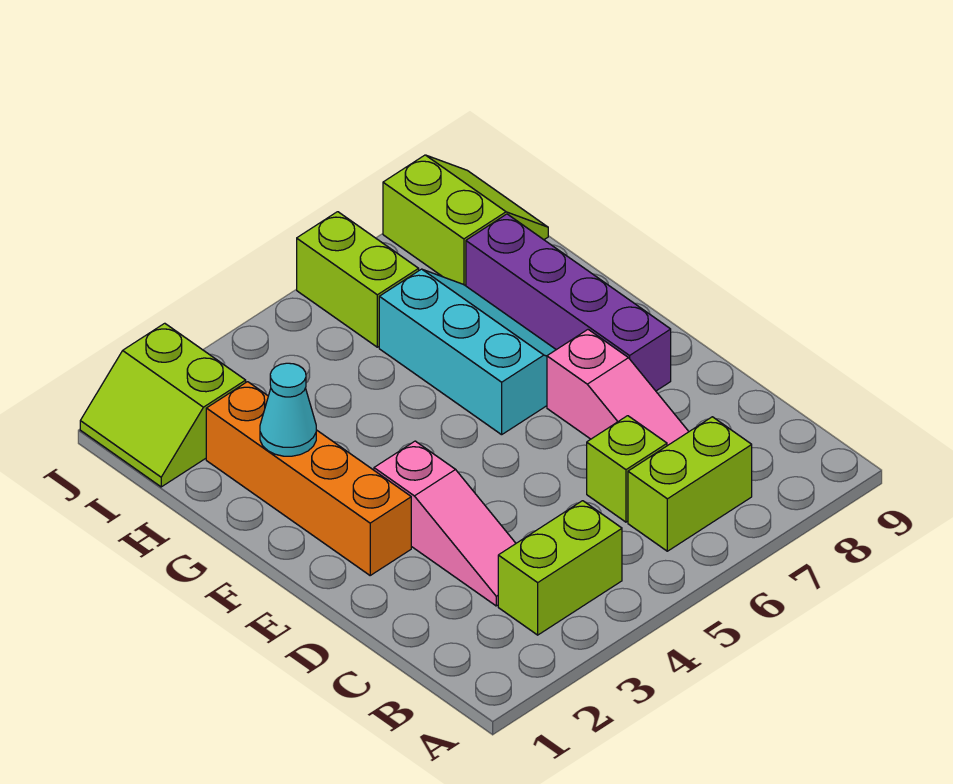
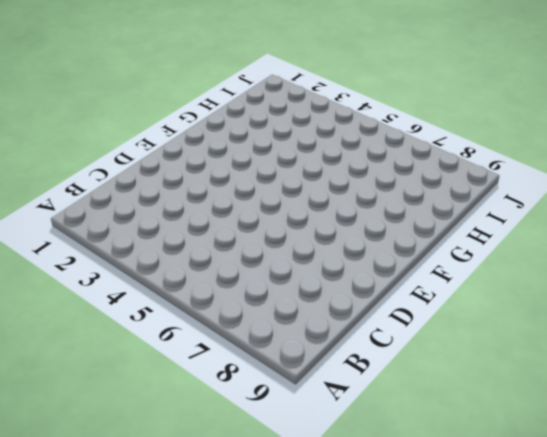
none -> lime brick B3:B4 level 1
none -> lime brick B6:B7 level 1
none -> pink slope C3:E3 level 1 top E

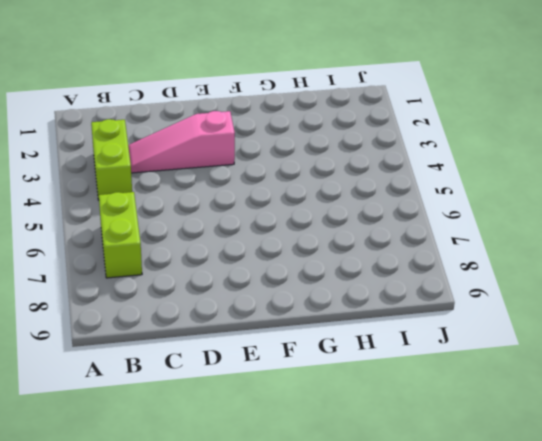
none -> lime brick C6 level 1
none -> pink slope C7:E7 level 1 top E
none -> orange brick E2:H2 level 1

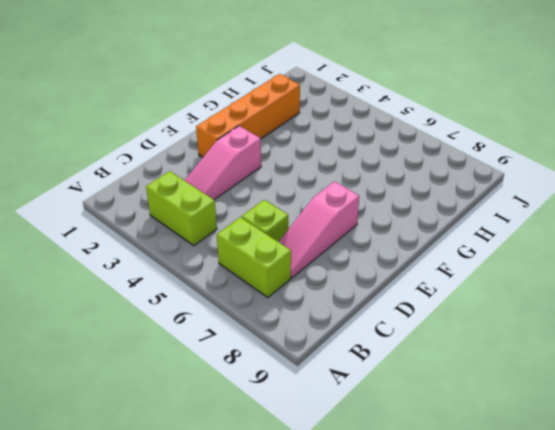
none -> purple brick E8:H8 level 1
none -> cyan slope F6:H7 level 1 top 6
none -> lime slope I1:J2 level 1 top 2

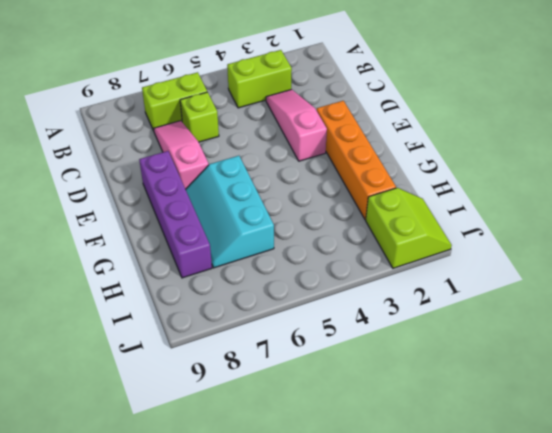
none -> lime brick I6:J6 level 1
none -> lime slope I8:J9 level 1 top 8
none -> cyan cone G2 level 2

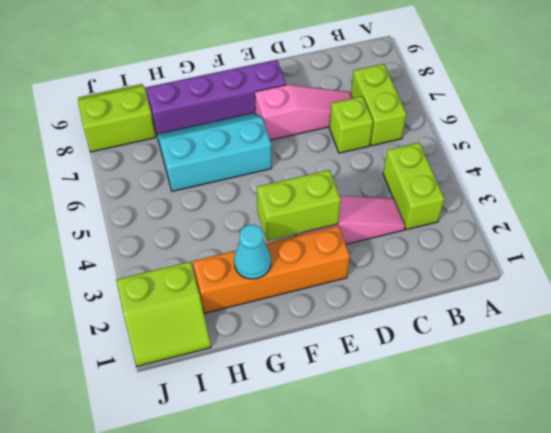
lime brick E3:F3 level 2 -> lime brick I6:J6 level 1

